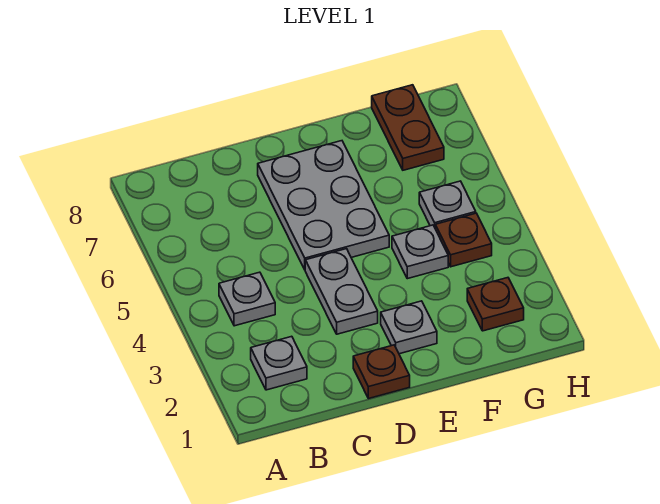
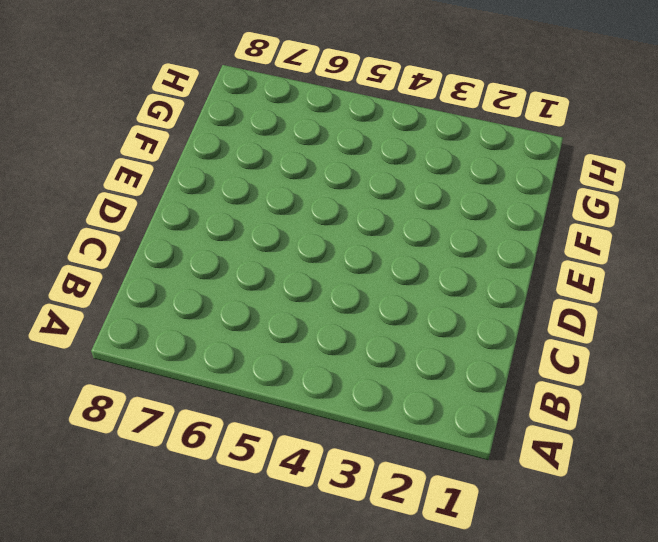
none -> grey plate B2 level 1
none -> grey plate B4 level 1

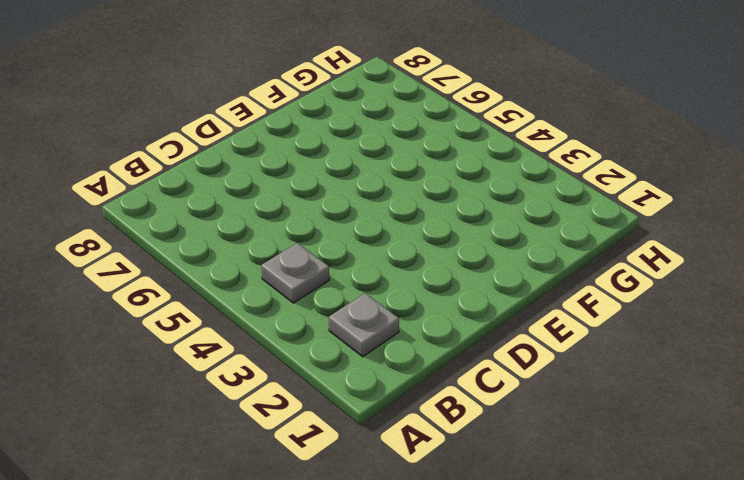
none -> brown plate D1 level 1
none -> grey plate D3:D4 level 1

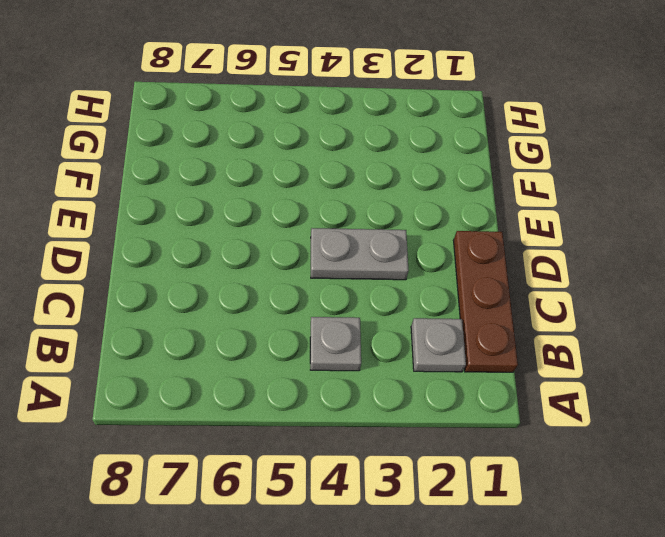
brown plate B1:D1 level 1 -> brown plate D1 level 1
none -> grey plate D5:E7 level 1
none -> grey plate E2 level 1

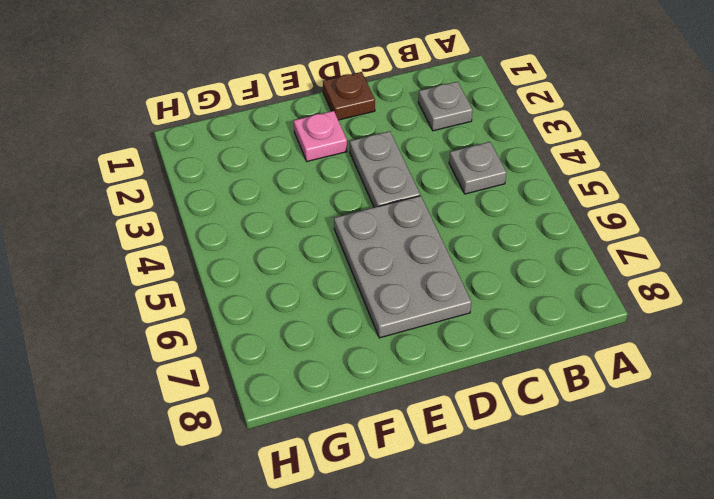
pink plate E2 level 1 -> grey plate E2 level 1
none -> grey plate F4 level 1
none -> brown plate G2 level 1

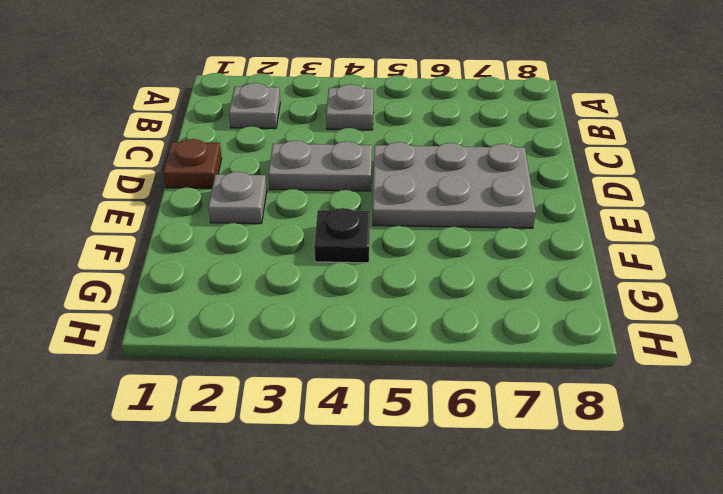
black plate F4 level 1 -> grey plate F4 level 1
none -> brown plate G2 level 1
none -> brown plate G4 level 1

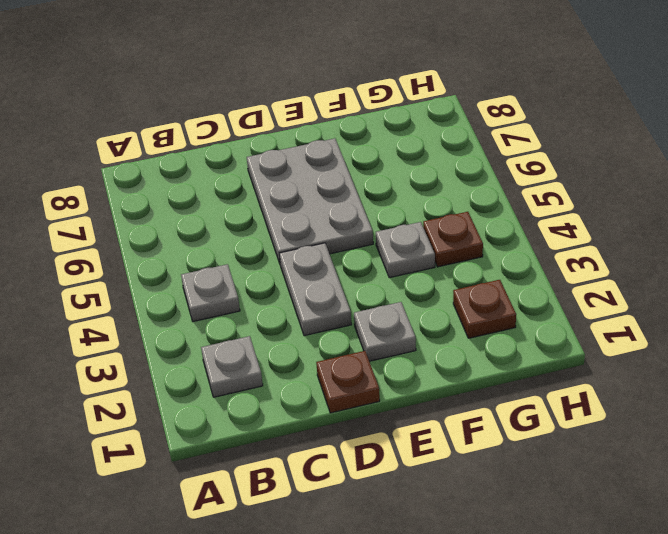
none -> grey plate G5 level 1
none -> brown plate G7:G8 level 1

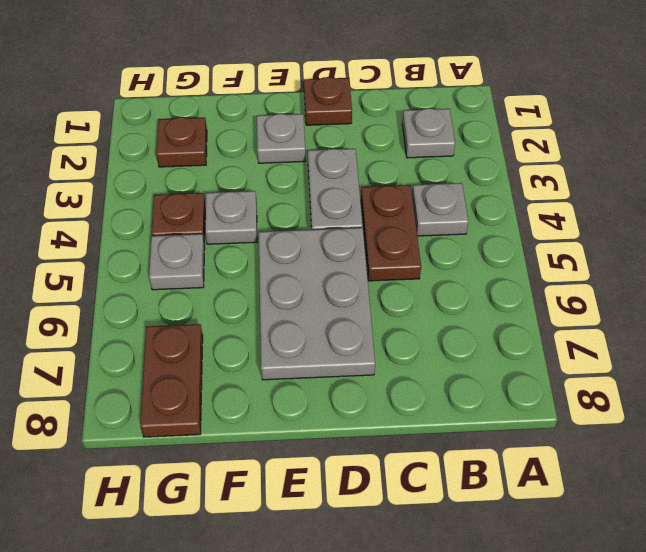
brown plate C4:C5 level 1 -> none

